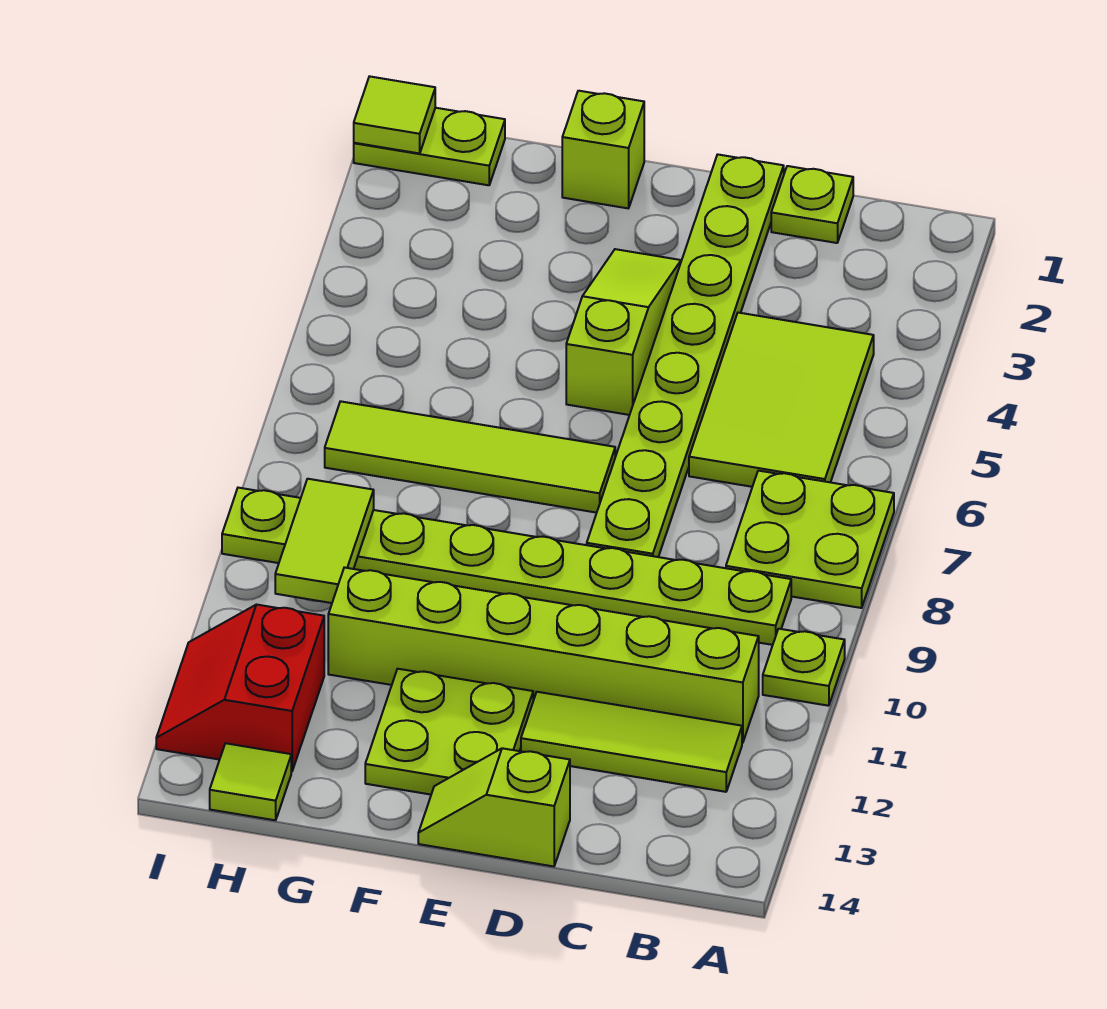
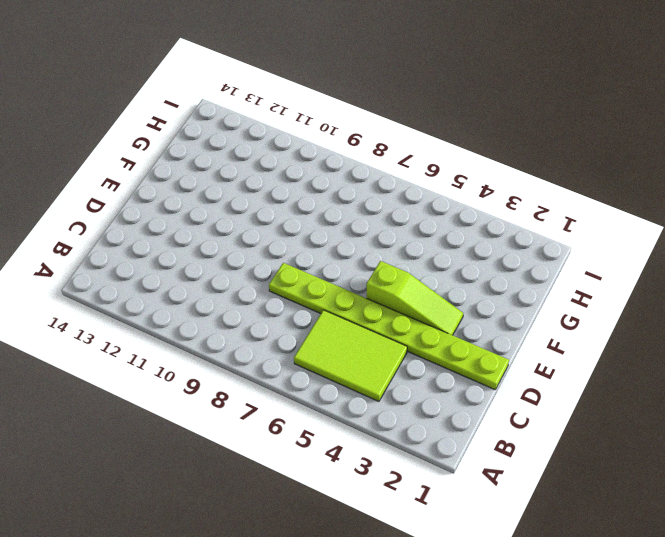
none -> lime plate A7:B8 level 1
none -> lime plate A10 level 1
none -> lime plate B9:I9 level 1

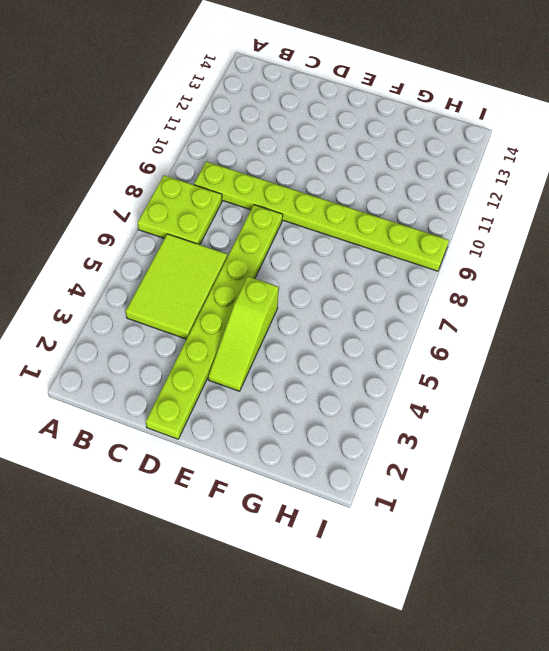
none -> lime plate A10 level 1
none -> lime brick B11:G11 level 1
none -> lime tile B12:D12 level 1

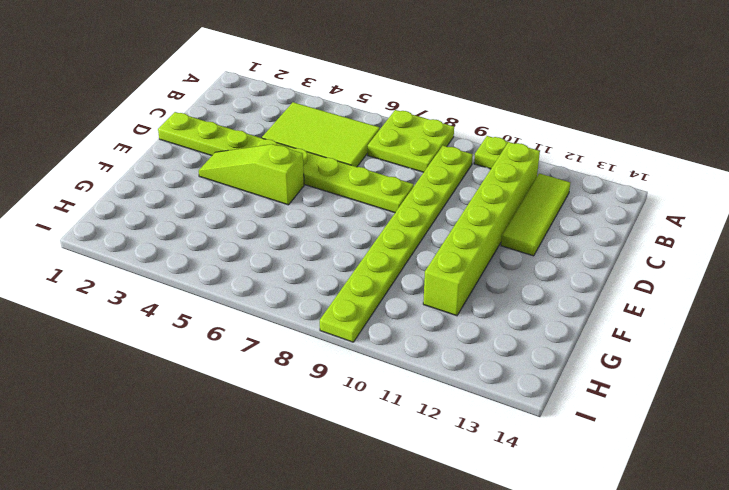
none -> lime plate C1 level 1
none -> lime slope D14:E14 level 1 top D
none -> lime tile E7:H7 level 1

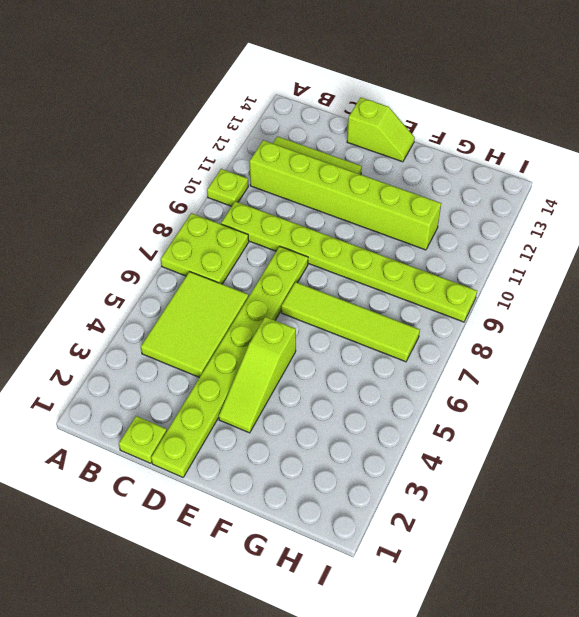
none -> lime plate E12:F13 level 1
none -> lime brick F1 level 1
none -> lime plate H1:I1 level 1

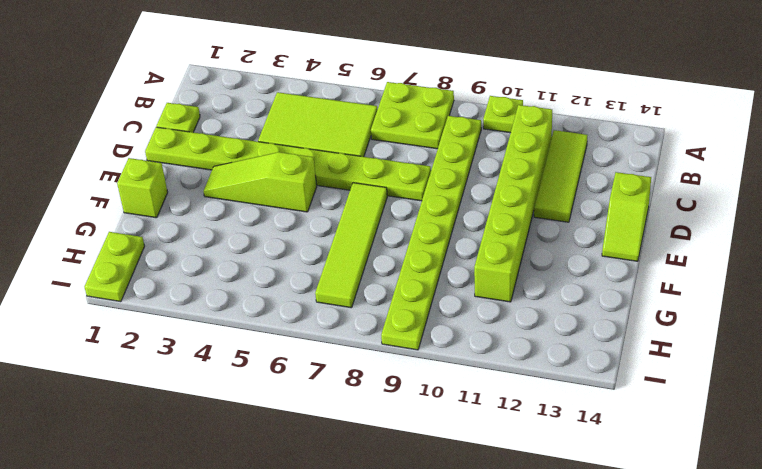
none -> lime plate E12:F13 level 1
none -> red slope H12:I13 level 1 top H
none -> lime tile H14 level 1

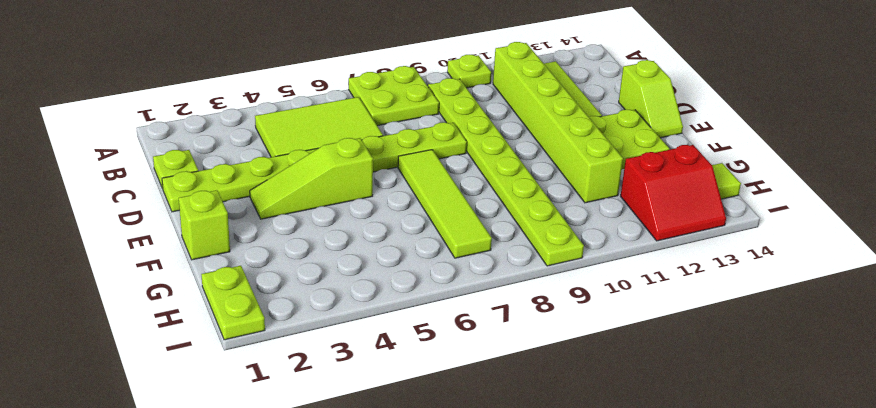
none -> lime tile H9:H10 level 2
none -> lime tile I1 level 2

